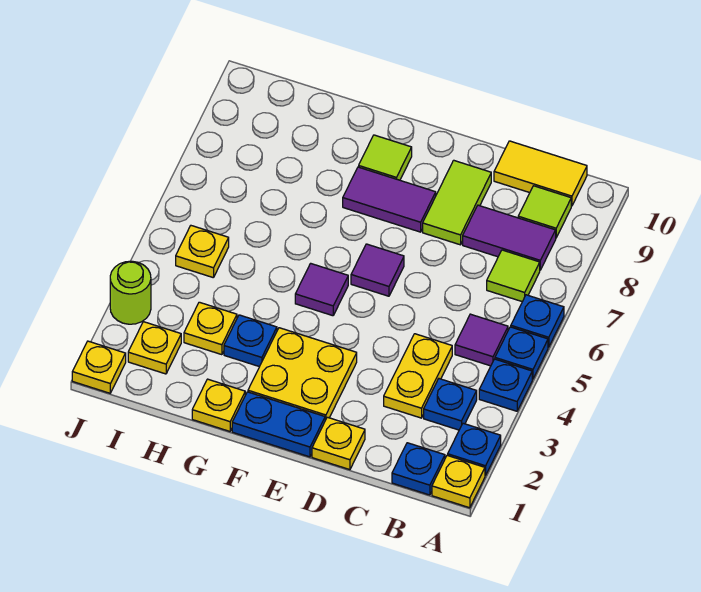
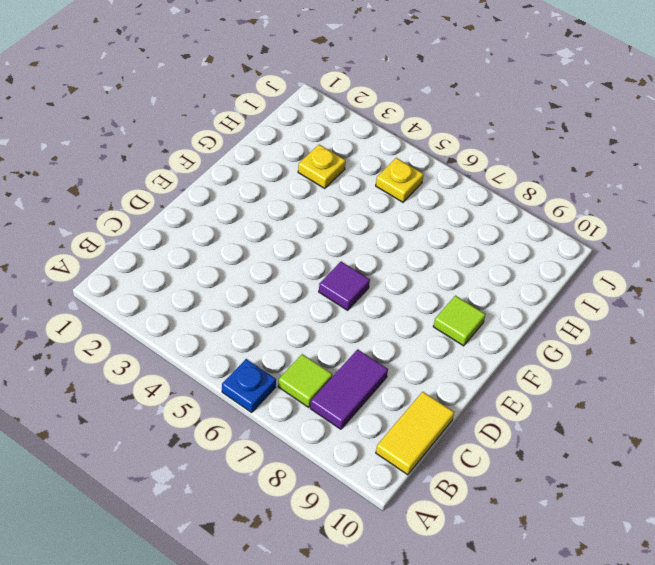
none -> yellow plate A1 level 1
none -> blue plate A2 level 1
none -> blue plate A4 level 1

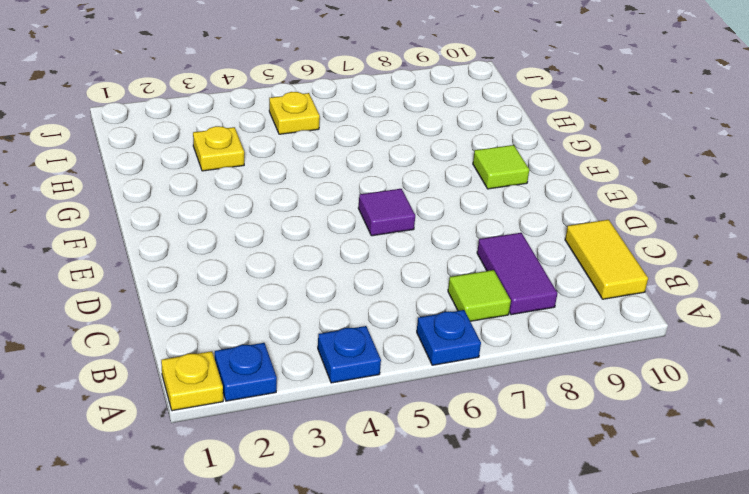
none -> blue plate A5 level 1
none -> blue plate B1 level 1
none -> blue plate B3 level 1

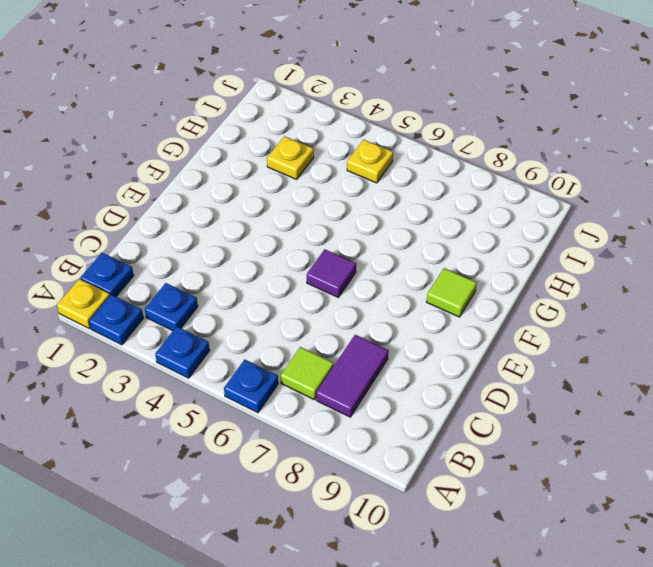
none -> blue plate A5 level 1
none -> purple tile B5 level 1
none -> lime tile B9 level 1

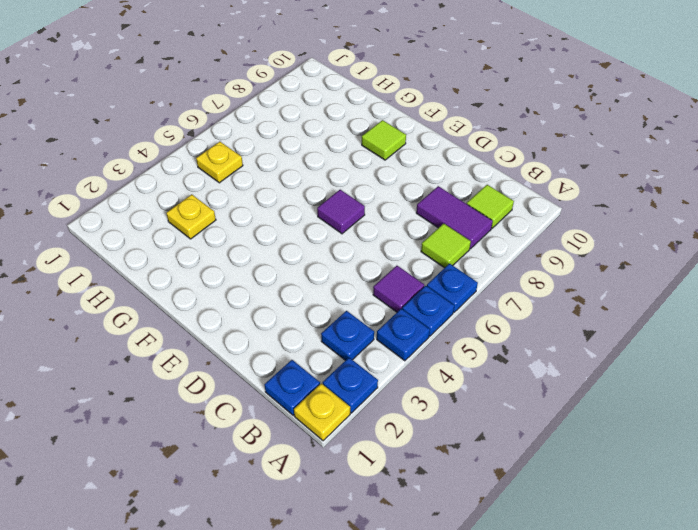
none -> yellow tile B10:C10 level 1
none -> yellow plate C3:C4 level 1
none -> yellow plate D1 level 1

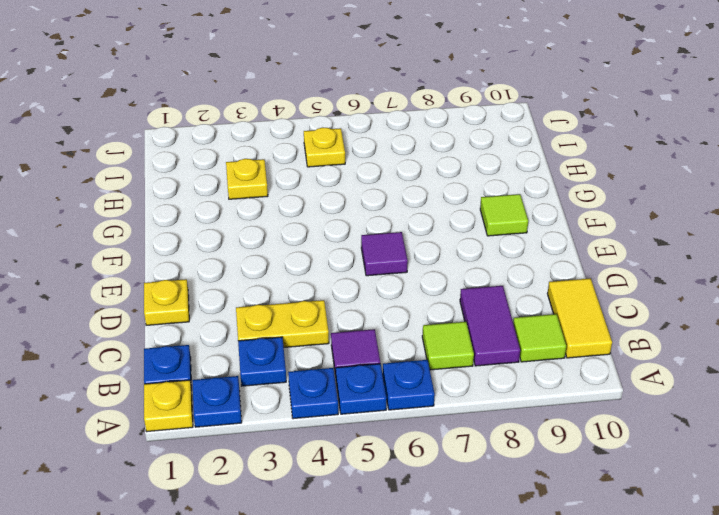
none -> lime tile D8:D9 level 1
none -> blue plate E1:F1 level 1
none -> yellow plate E2:F3 level 1

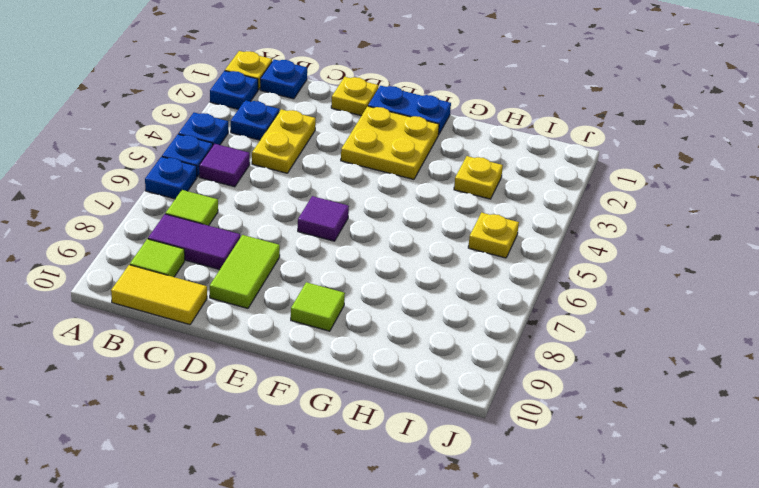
none -> purple tile E8:F8 level 1
none -> purple tile F5 level 1
none -> yellow plate G1 level 1

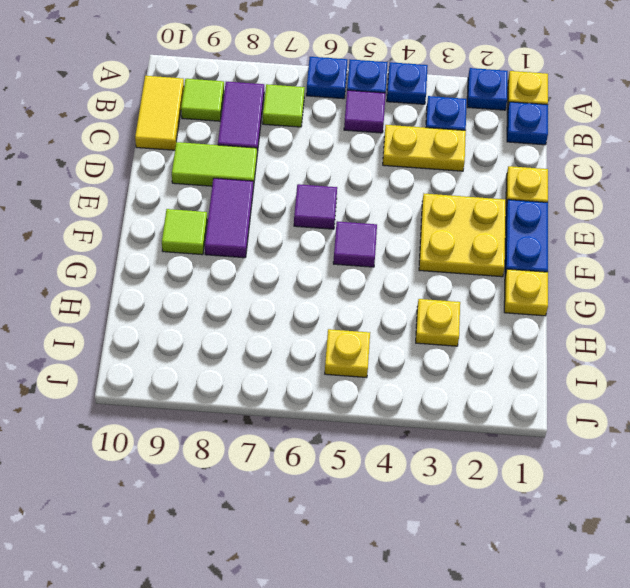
none -> blue plate G3 level 1
none -> yellow plate I2 level 1
none -> yellow plate J1 level 1

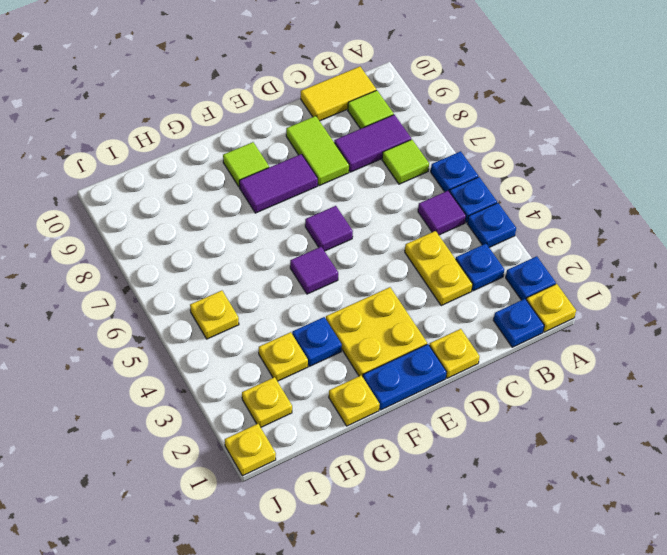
none -> lime round brick J3 level 1

